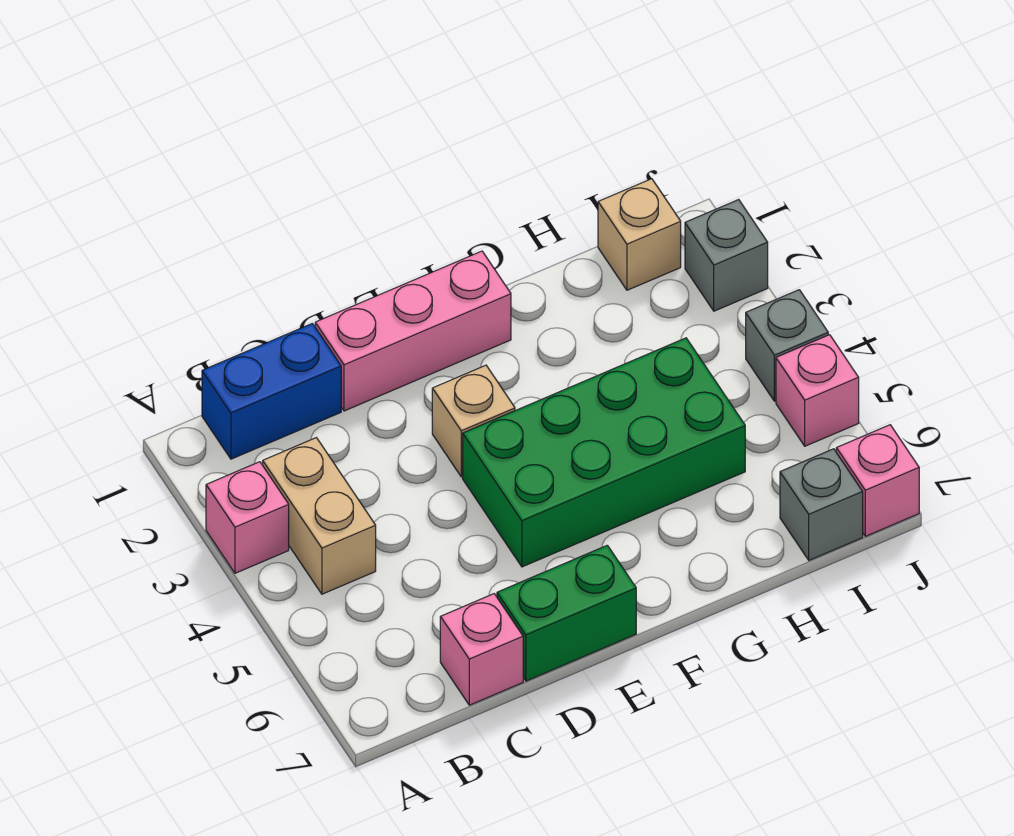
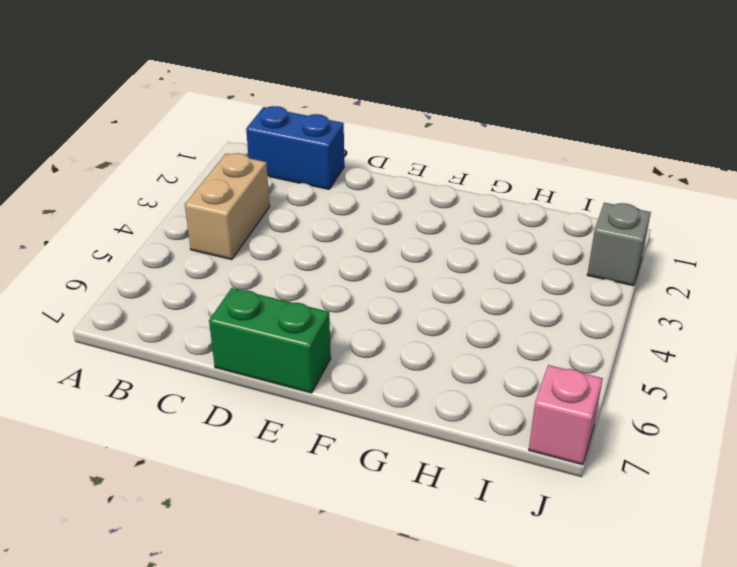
none -> pink brick A3 level 1
none -> pink brick C7 level 1
none -> pink brick D1:F1 level 1

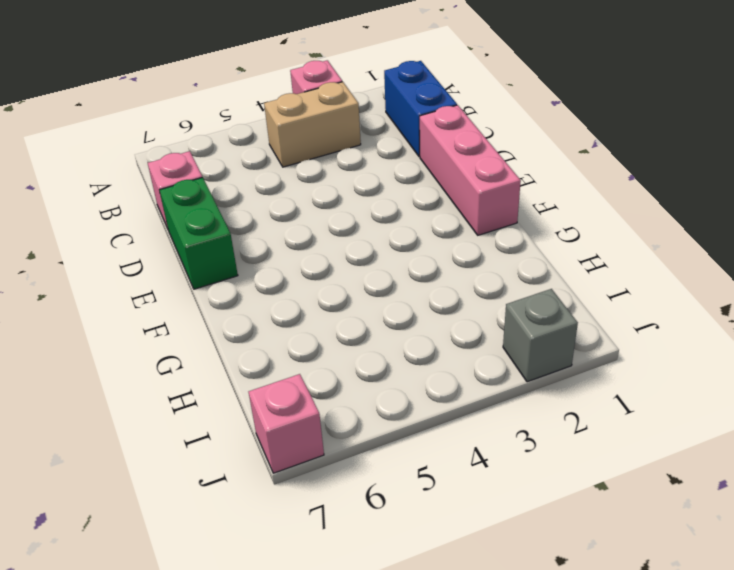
none -> tan brick E3 level 1
none -> green brick E4:H5 level 1
none -> tan brick I1 level 1

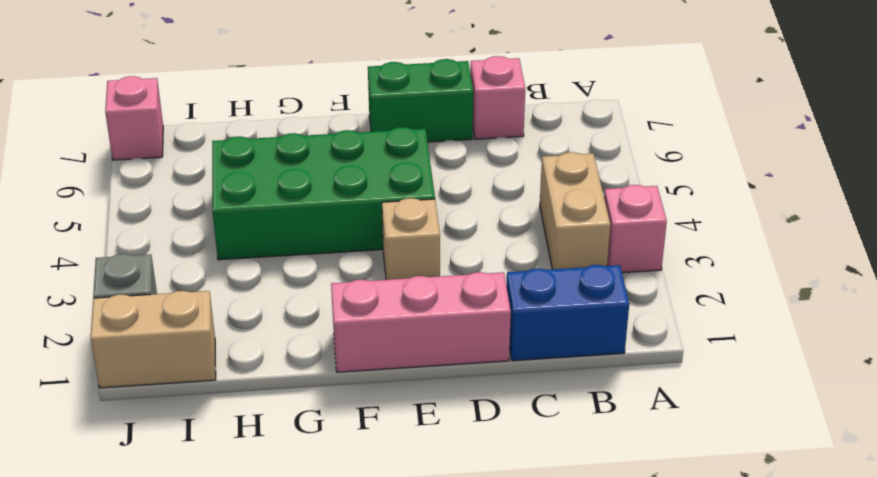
tan brick I1:J1 level 1 -> tan brick I1 level 1
none -> grey brick I7 level 1
none -> grey brick J4 level 1
none -> pink brick J5 level 1

